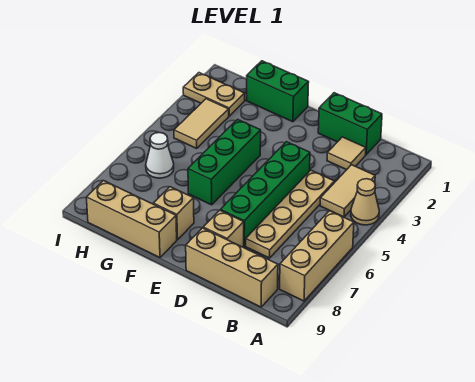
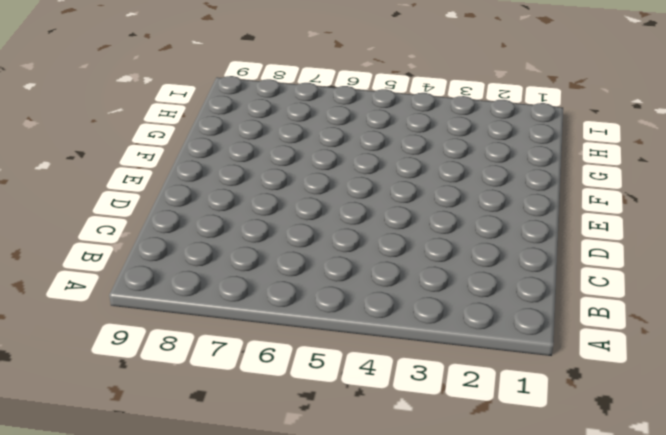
none -> tan cone A4 level 1
none -> tan brick A6:A8 level 1
none -> tan tile B3:B4 level 1

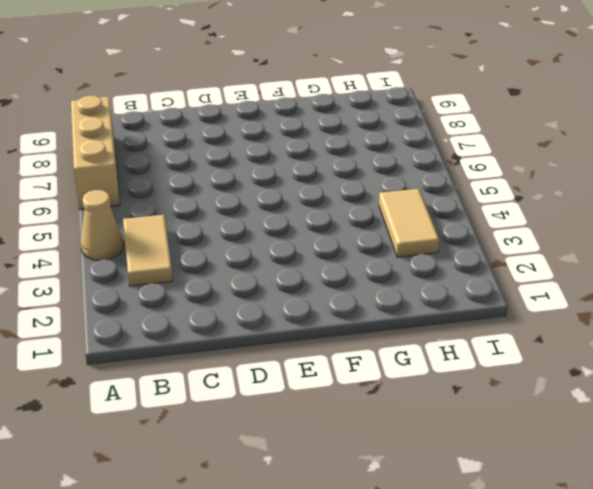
none -> tan brick B9:D9 level 1
none -> green brick C1:D1 level 1
none -> tan tile C2 level 1

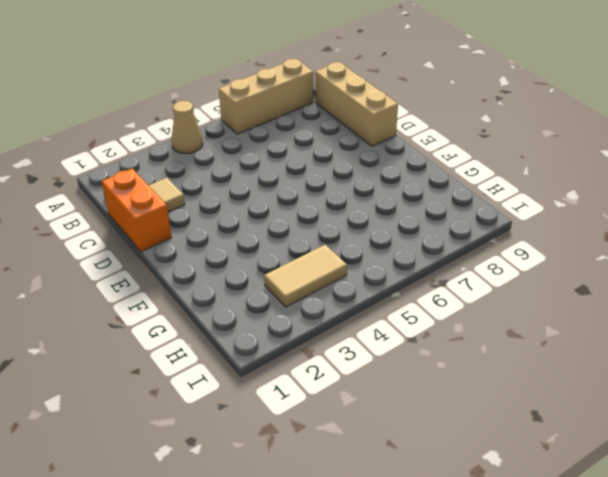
orange brick C1:D1 level 1 -> green brick C1:D1 level 1
none -> tan tile B3:B4 level 1
none -> tan plate C4:C7 level 1
none -> green brick D4:D7 level 1

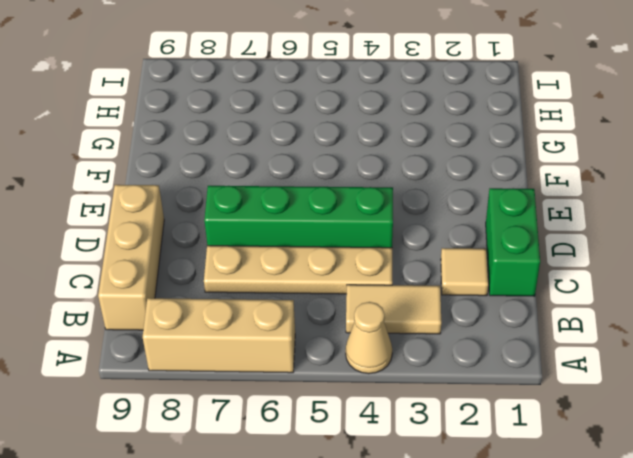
none -> tan brick D8 level 1
none -> green brick F1:G1 level 1
none -> green brick F4:F6 level 1

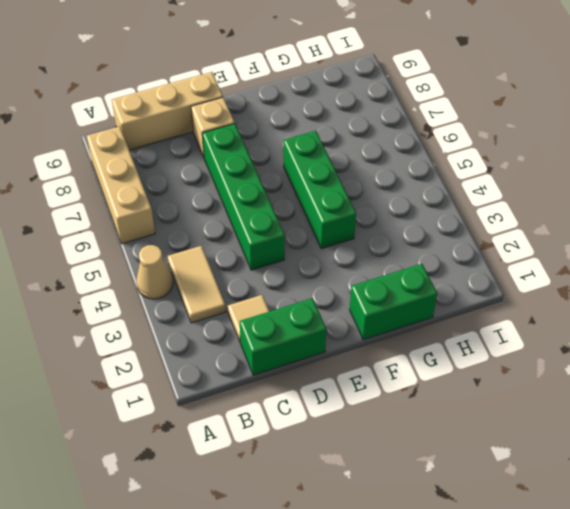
none -> tan plate C4:C7 level 1
none -> tan brick F8 level 1
none -> tan brick F9:H9 level 1

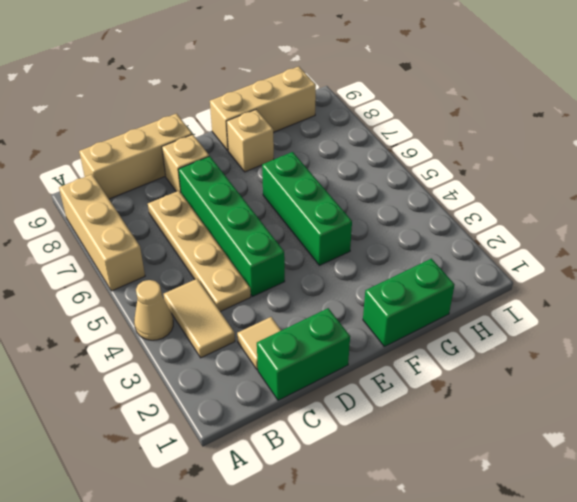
none -> tan plate H2:I2 level 1
none -> tan tile H3:H4 level 1
none -> white cone H6 level 1

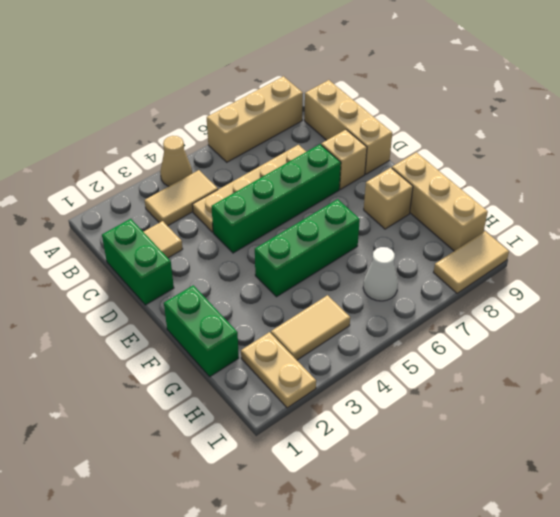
tan tile I8:I9 level 1 -> none

